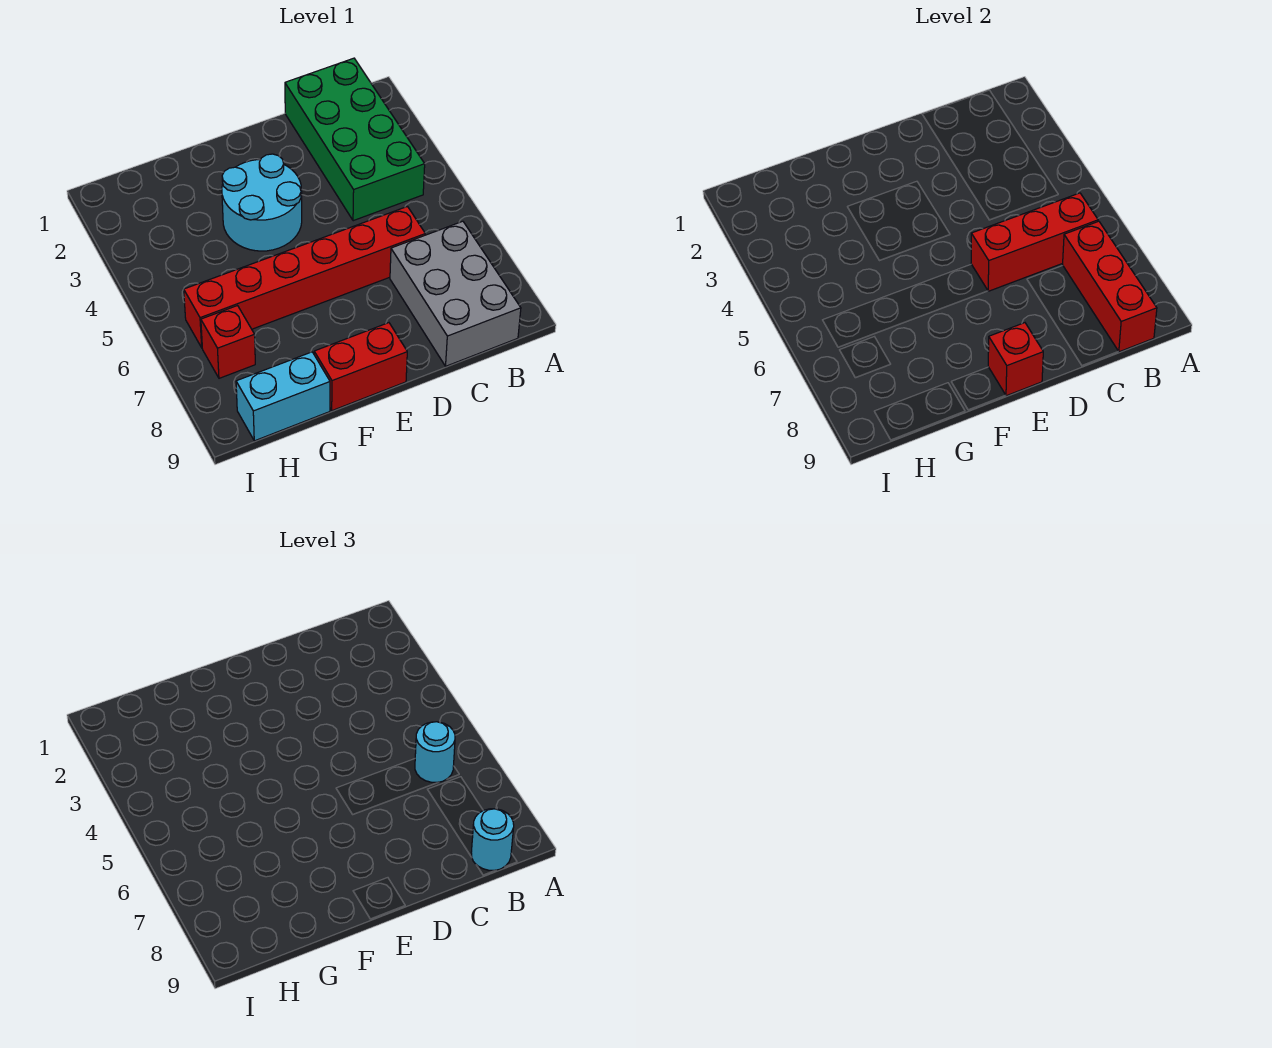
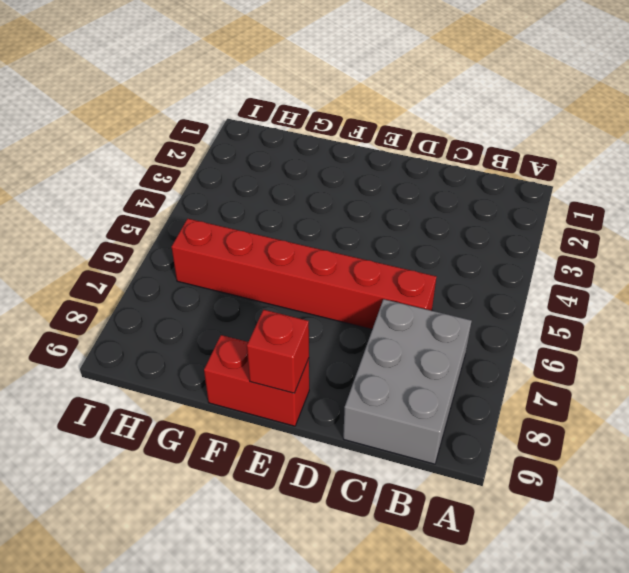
none -> green brick B1:C4 level 1
none -> cyan round brick E3:F4 level 1
none -> cyan brick G9:H9 level 1

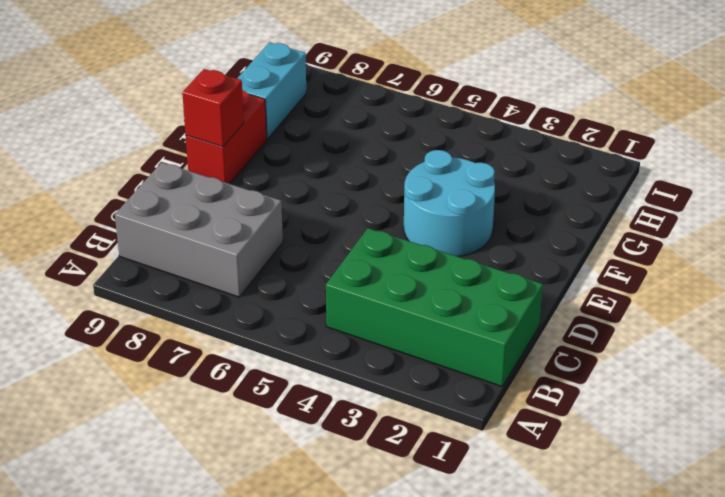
none -> red brick C6:H6 level 1
none -> red brick H7 level 1
none -> red brick B6:D6 level 2

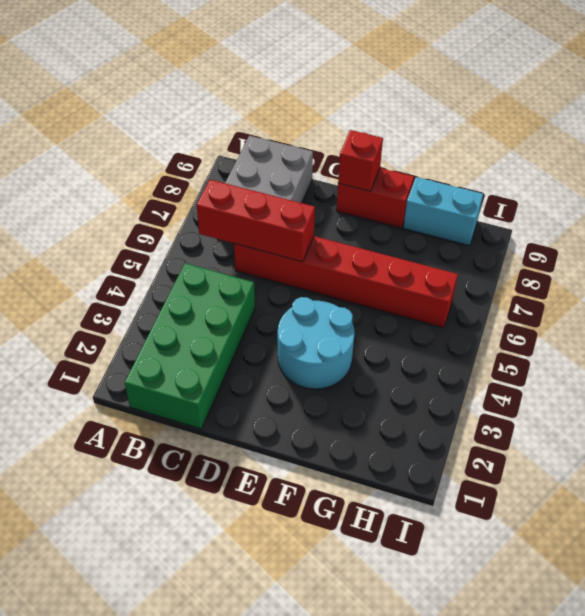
none -> red brick H7 level 1
none -> red brick B7:B9 level 2
none -> cyan round brick B6 level 3

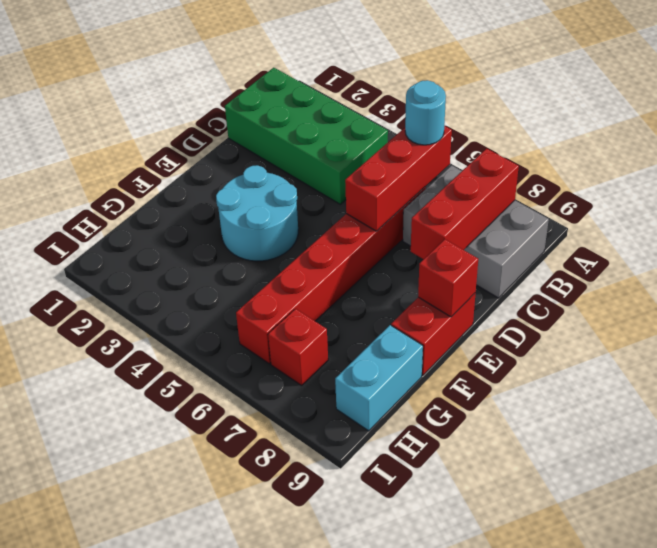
red brick B8:D8 level 2 -> red brick B7:B9 level 2
none -> cyan round brick B9 level 3

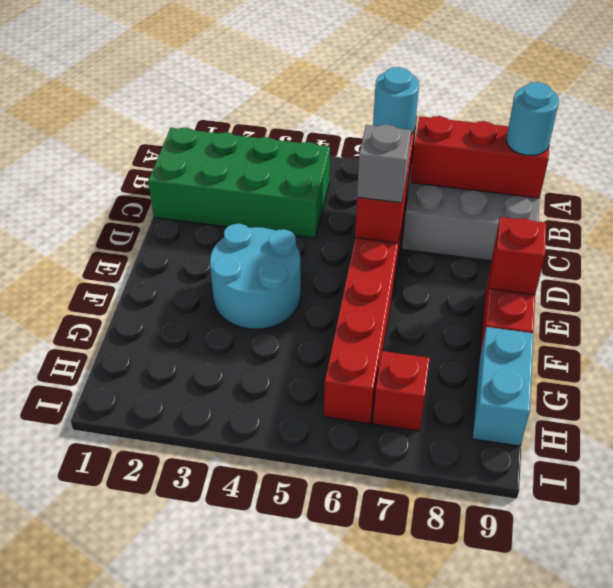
grey brick D6 level 3 -> none

